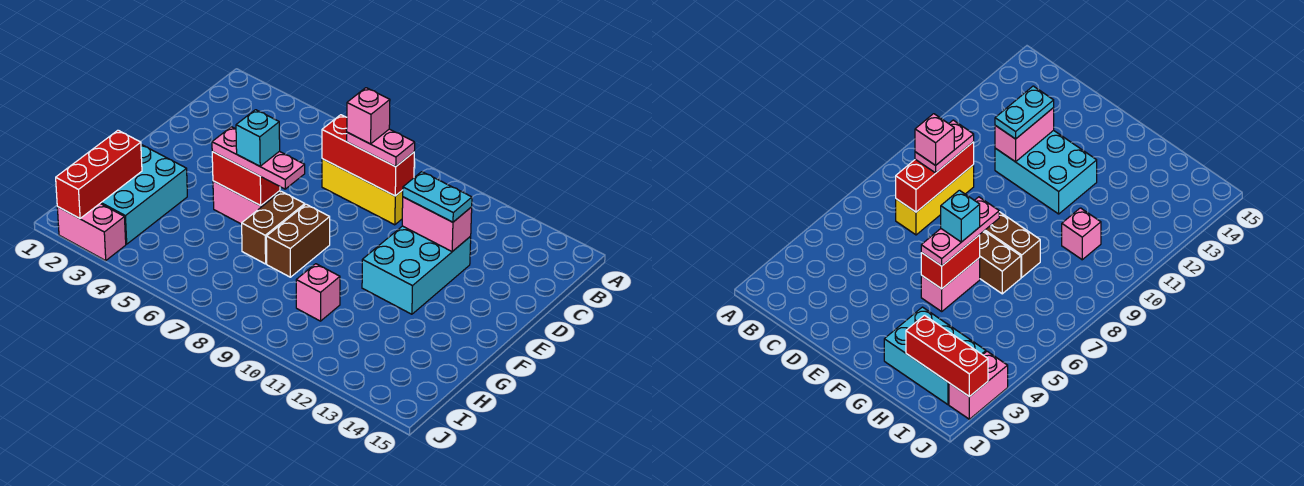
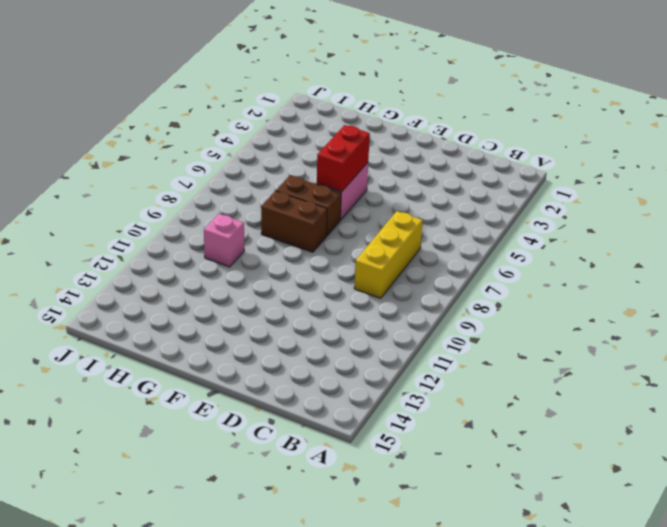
none -> cyan brick D11:F12 level 1
none -> cyan brick G2:I3 level 1
none -> pink brick J2:J3 level 1

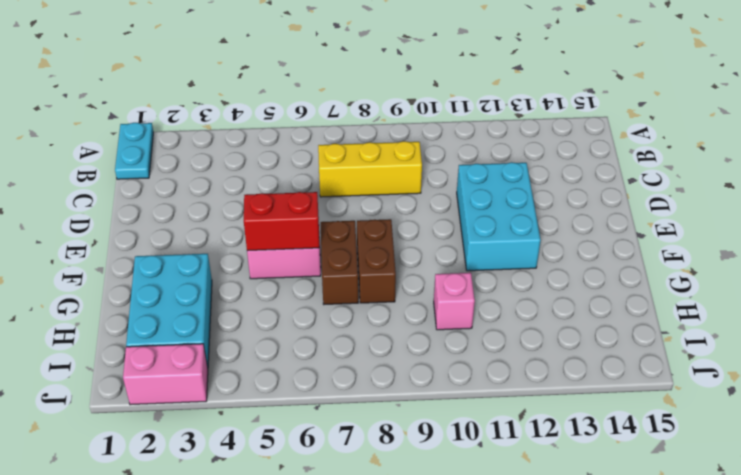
cyan plate A1:B1 level 1 -> cyan plate D11:D12 level 3
none -> red brick C7:C9 level 2
none -> pink brick D11:D12 level 2
none -> red brick H2:J2 level 2

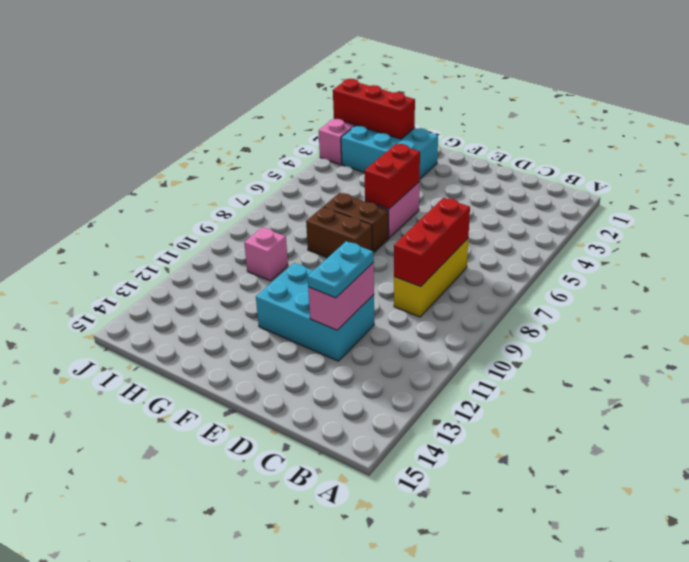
none -> pink plate C8:C9 level 3
none -> pink plate F5:F7 level 3
none -> pink brick C8 level 4

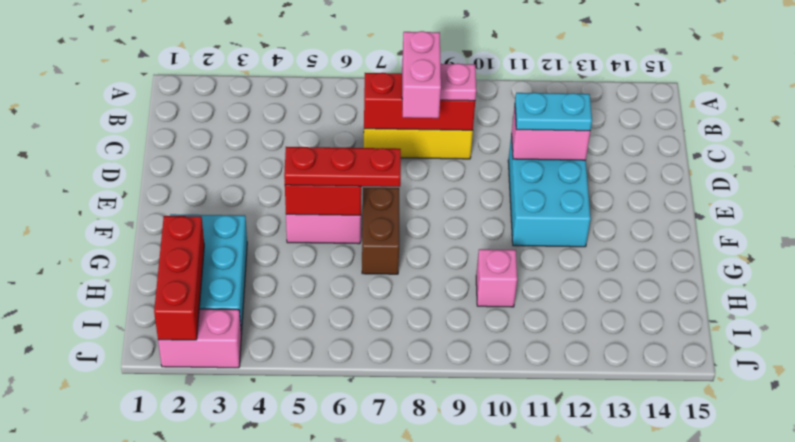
pink brick C8:D8 level 4 -> pink brick C8 level 4
red plate F5:F7 level 3 -> pink plate F5:F7 level 3
none -> brown brick F8:G8 level 1
none -> cyan brick F6 level 4

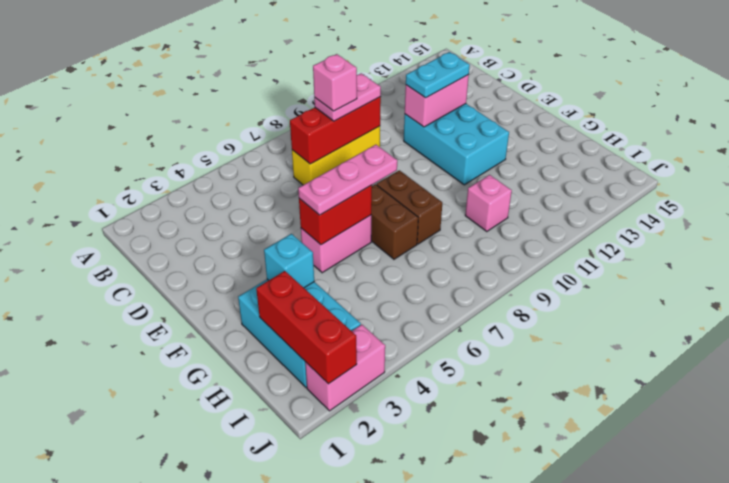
cyan brick G3 level 2 -> cyan brick F6 level 4

